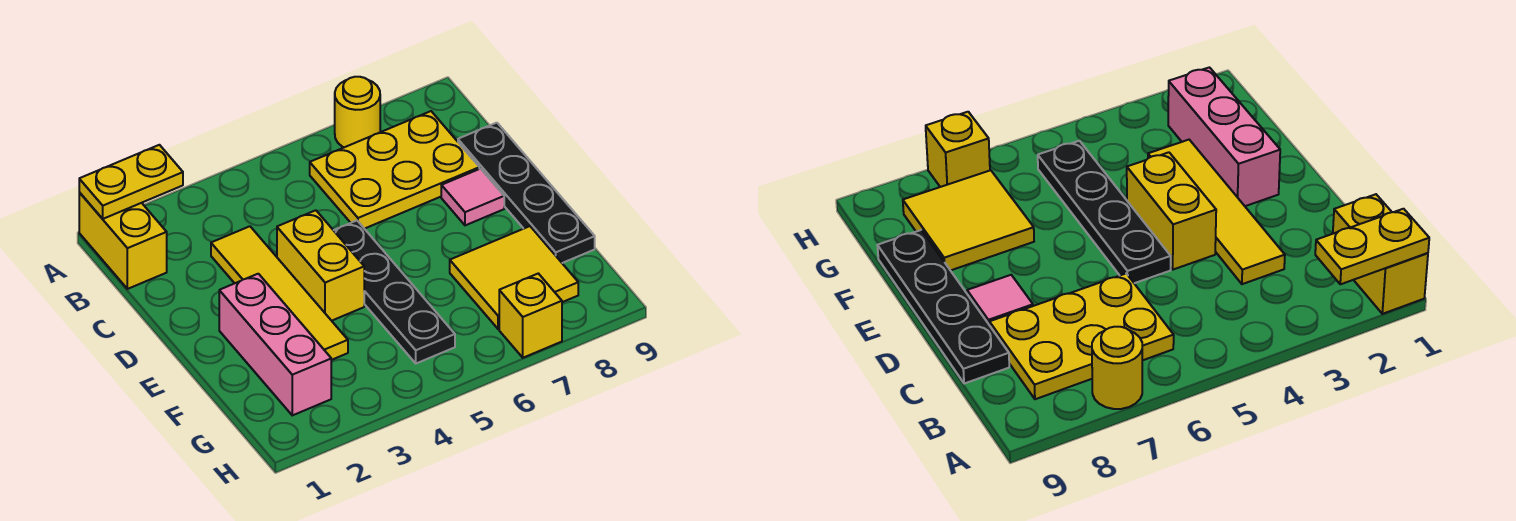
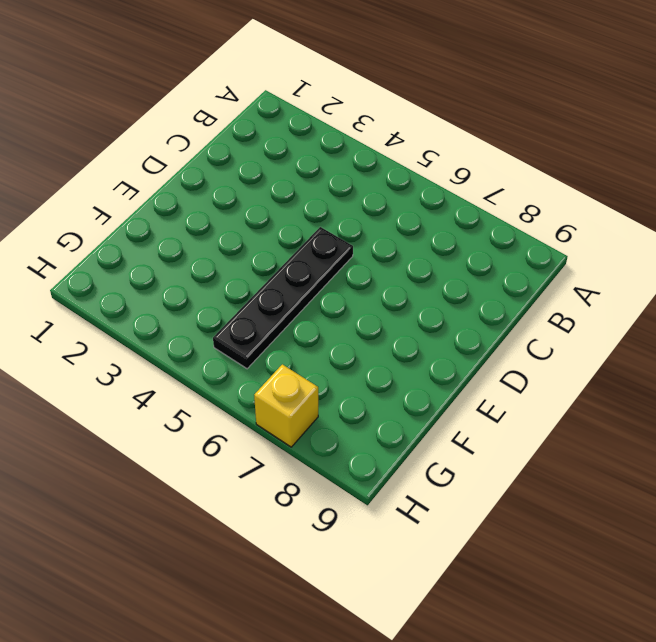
none -> yellow brick A1:B1 level 1
none -> yellow round brick A7 level 1
none -> yellow plate B6:C8 level 1

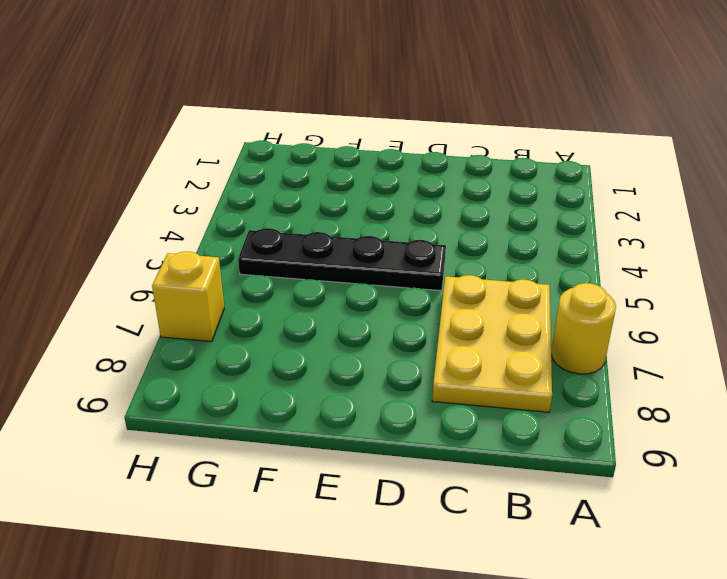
none -> yellow brick A1:B1 level 1
none -> yellow tile C3:F3 level 1
none -> black plate C9:F9 level 1

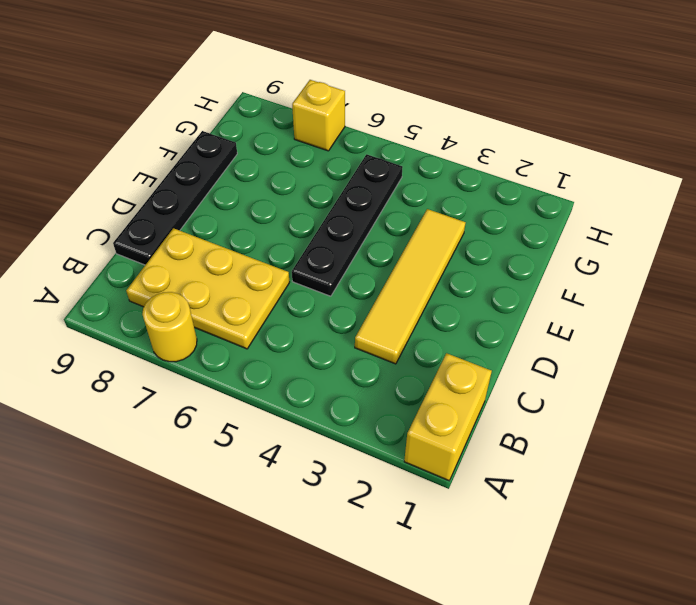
none -> yellow brick D4:E4 level 1
none -> pink tile D8 level 1
none -> pink brick E2:G2 level 1

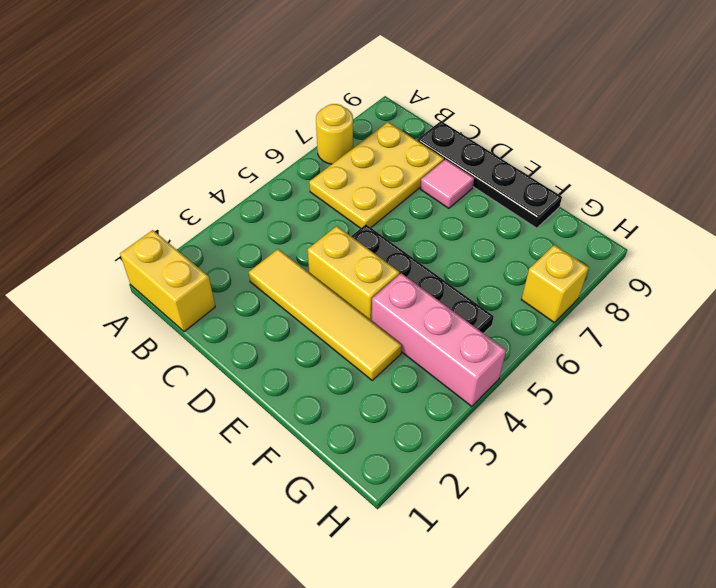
pink brick F4:H4 level 1 -> pink brick E2:G2 level 1
none -> yellow tile F7:G8 level 1
none -> yellow plate A1:A2 level 2

